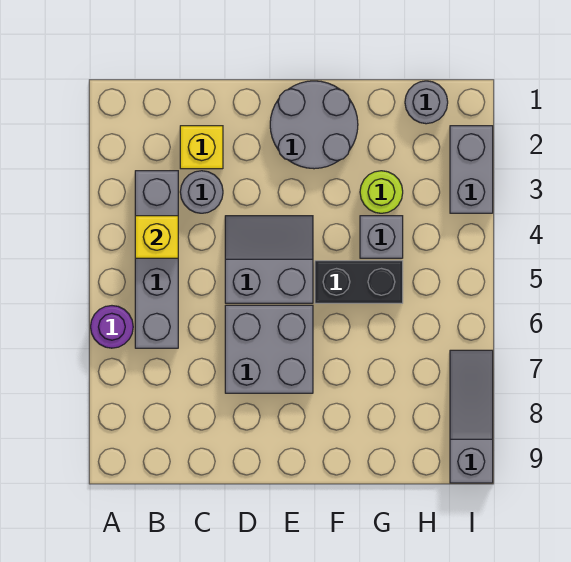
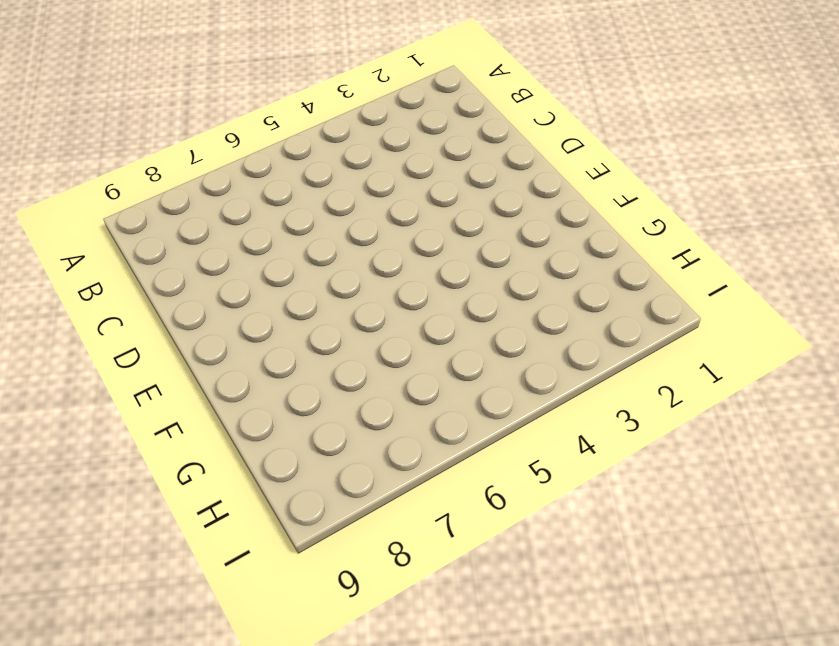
none -> purple round brick A6 level 1
none -> grey brick B3:B6 level 1
none -> yellow brick C2 level 1

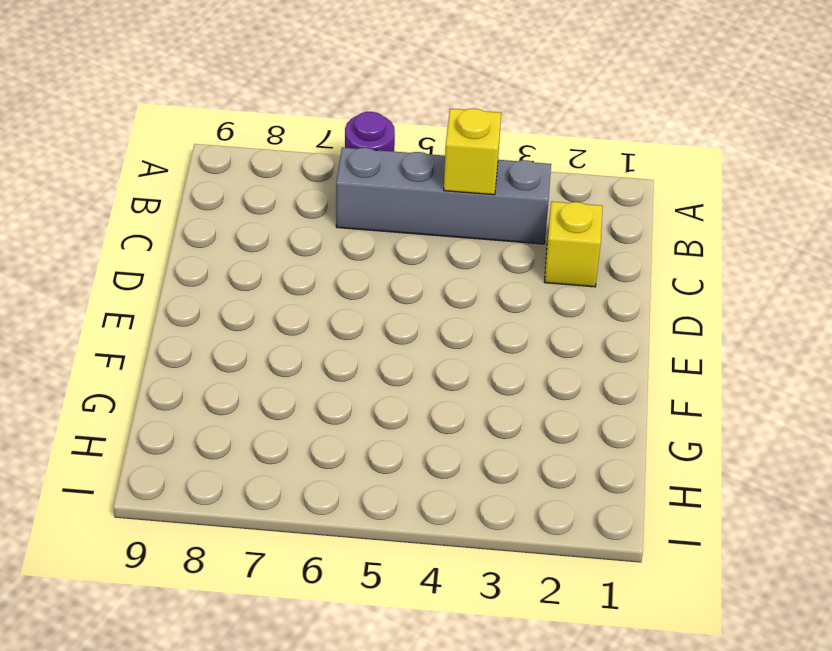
none -> grey round brick C3 level 1
none -> grey slope D4:E5 level 1 top 5
none -> grey brick D6:E7 level 1

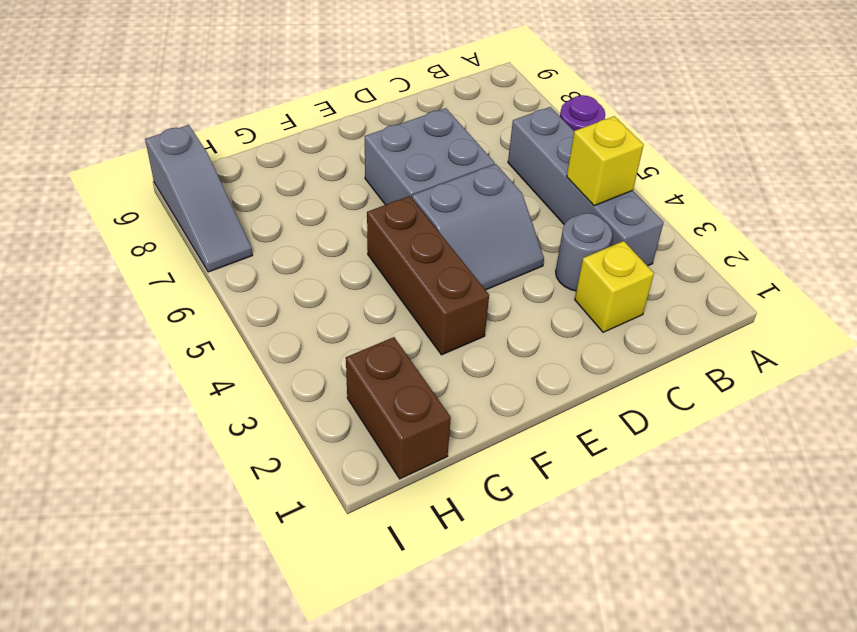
brown brick F3:F5 level 1 -> black brick F5:G5 level 1
brown brick H1:H2 level 1 -> grey round brick H1 level 1
none -> grey round brick E1:F2 level 1
none -> lime round brick G3 level 1
none -> grey brick G4 level 1

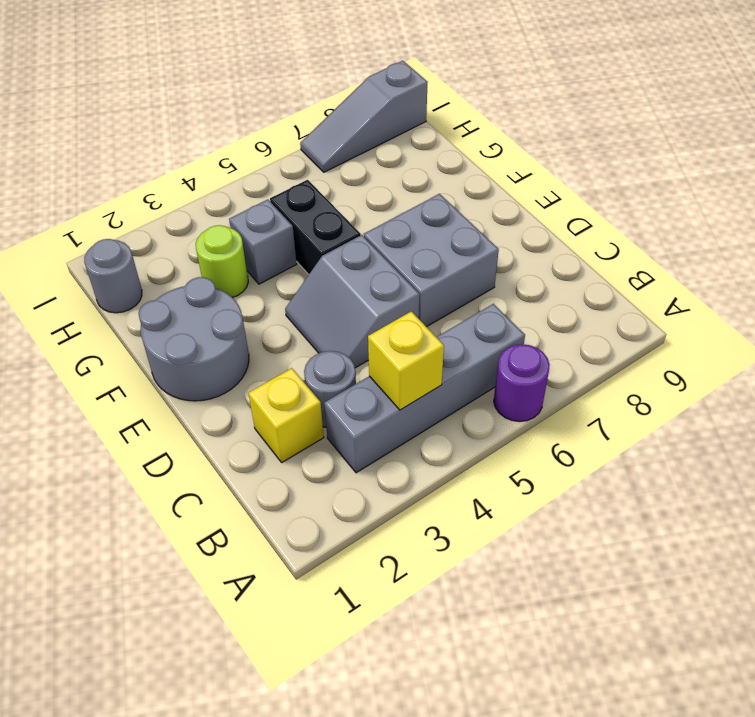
none -> grey brick I2:I3 level 1

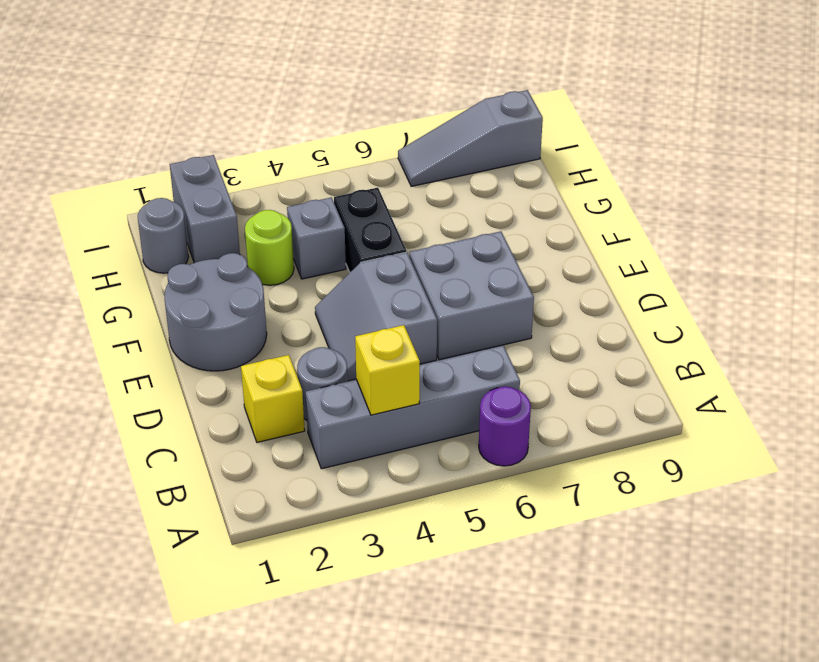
grey brick H2:I2 level 1 -> grey brick I2:I3 level 1

